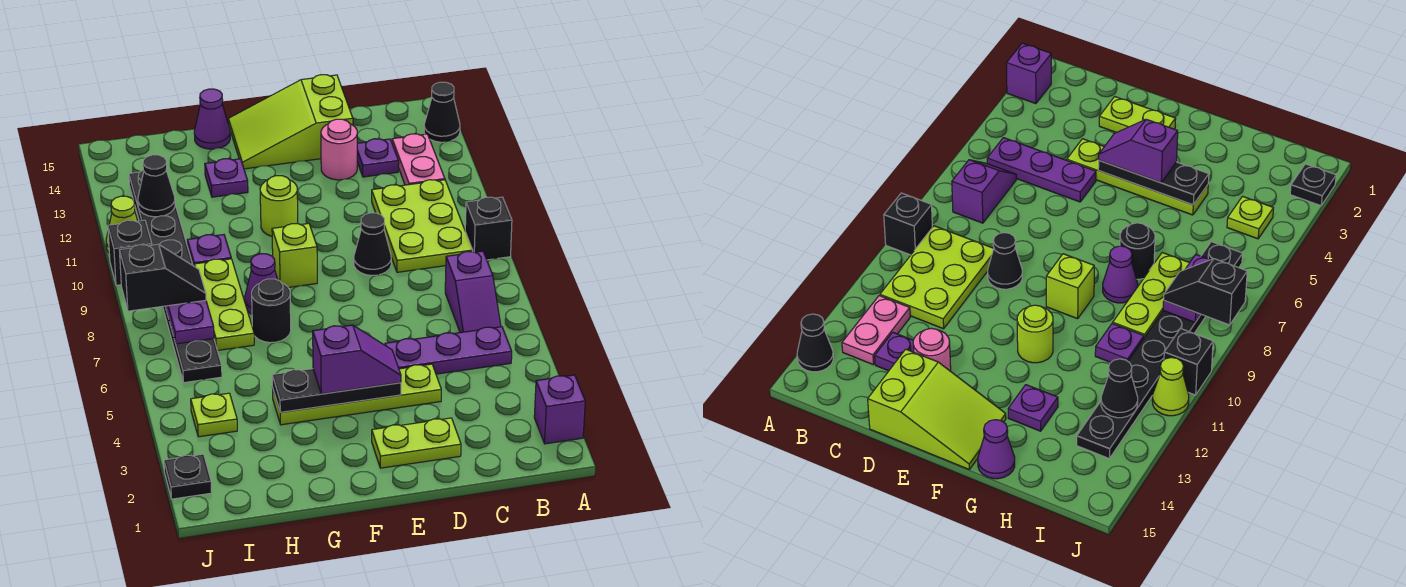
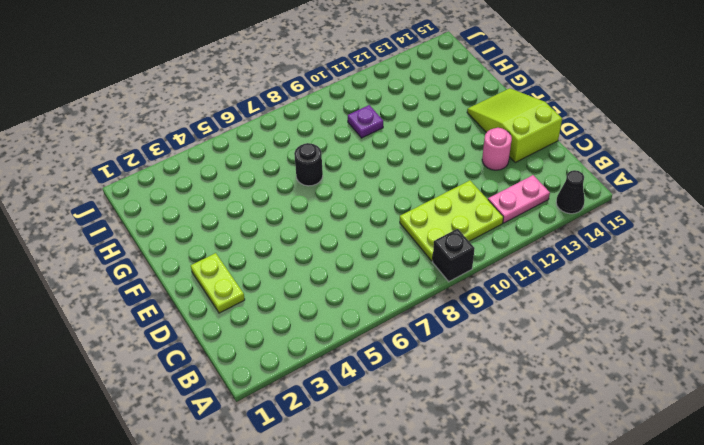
none -> purple brick A2 level 1
none -> purple plate B5:D5 level 1
none -> purple slope B6:B7 level 1 top 7
none -> purple plate C13 level 1

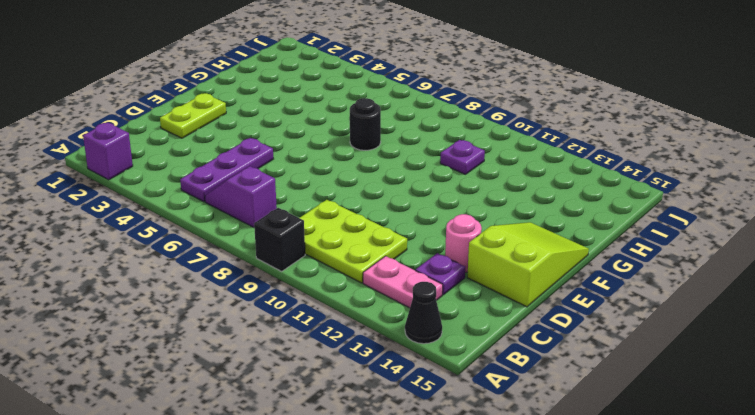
none -> lime plate D4:G4 level 1
none -> black cone D9 level 1
none -> lime brick F9 level 1
none -> lime round brick F11 level 1

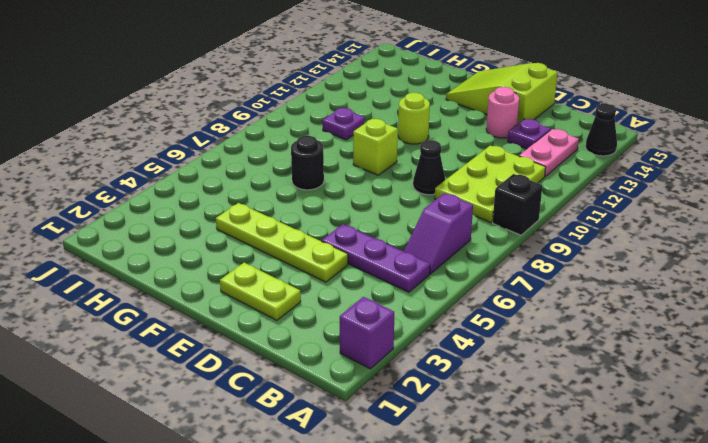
none -> purple cone G8 level 1
none -> purple plate G13 level 1
none -> purple cone G15 level 1
none -> lime plate H7:H9 level 1

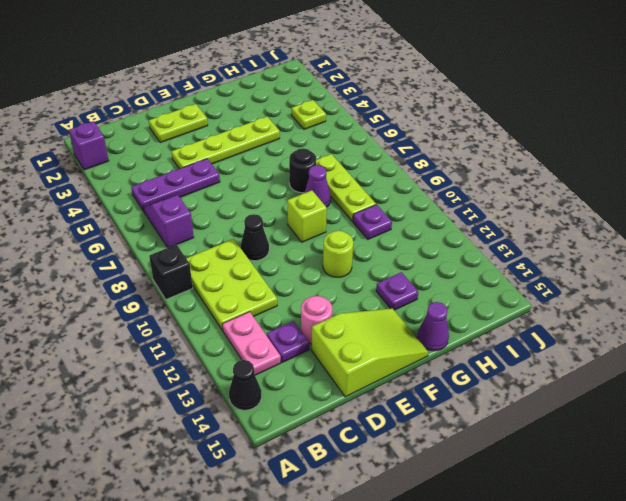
none -> black plate I6:I13 level 1
none -> black plate J2 level 1
none -> black brick J10 level 1
none -> lime cone J11 level 1

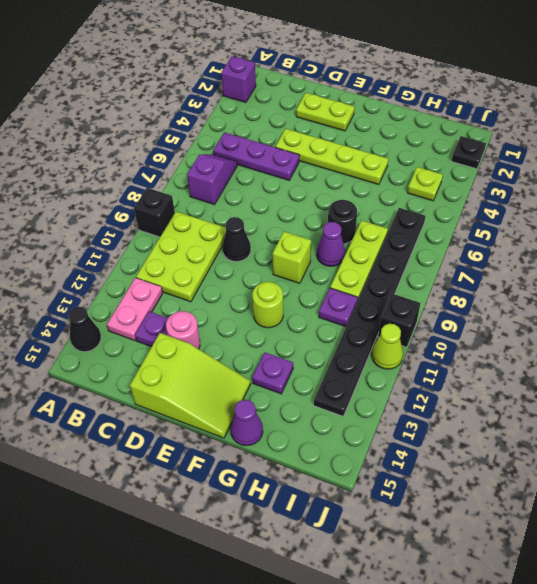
none -> black plate E4:G4 level 2
none -> purple plate I7:I8 level 2
none -> black cone I12 level 2
none -> purple slope E4:F4 level 3 top F

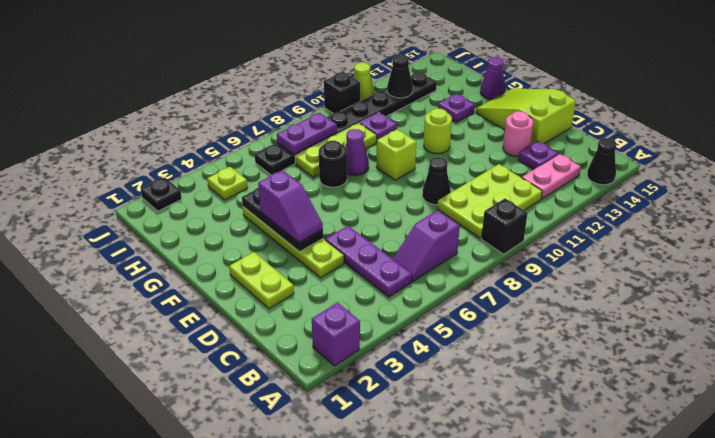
none -> black slope I8:J8 level 3 top J

